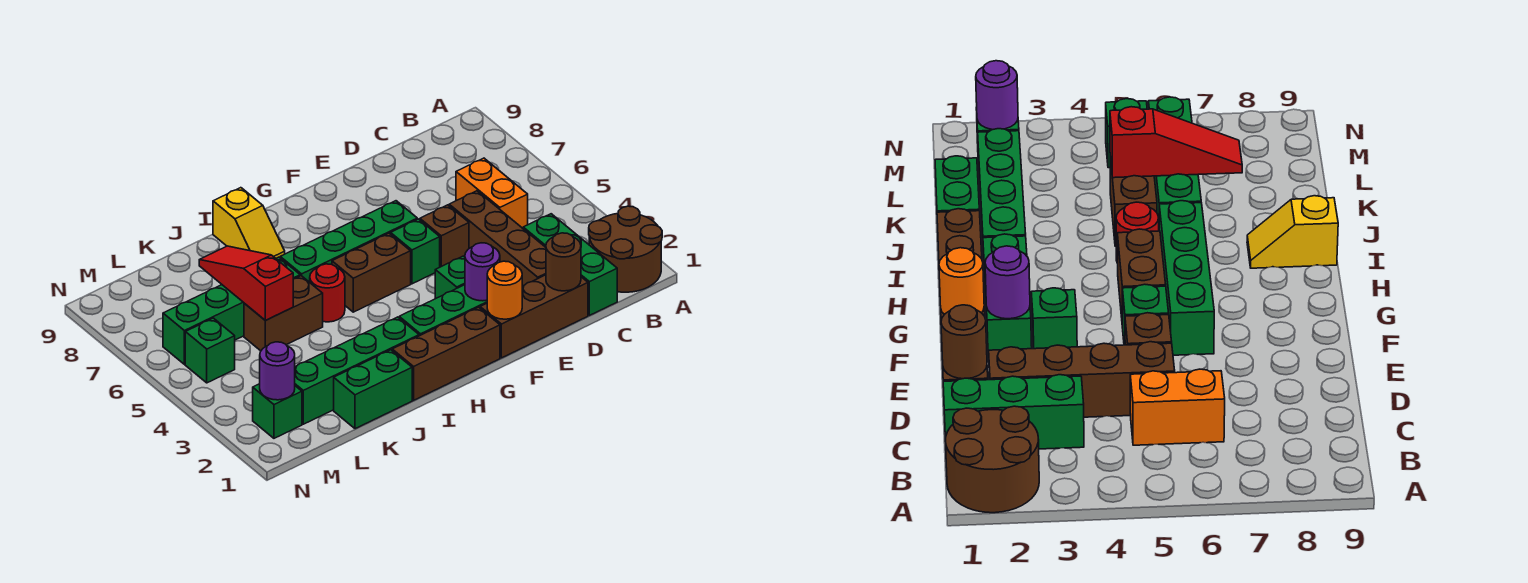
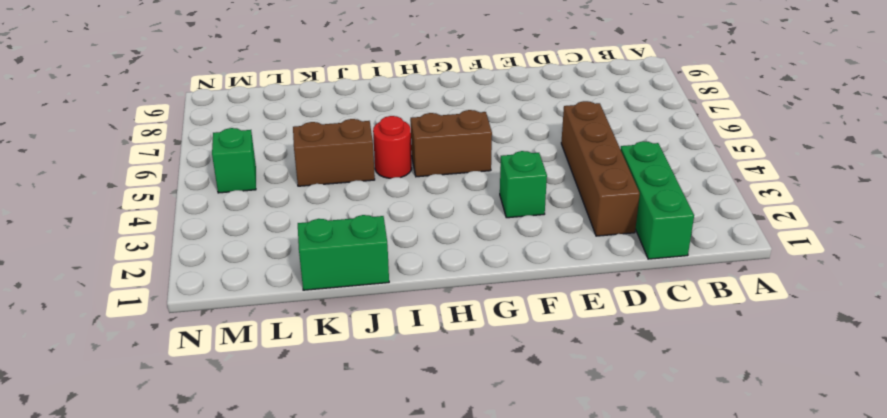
none -> brown round brick A1:B2 level 1
none -> orange brick C5:C6 level 1
none -> brown brick D1:F1 level 1

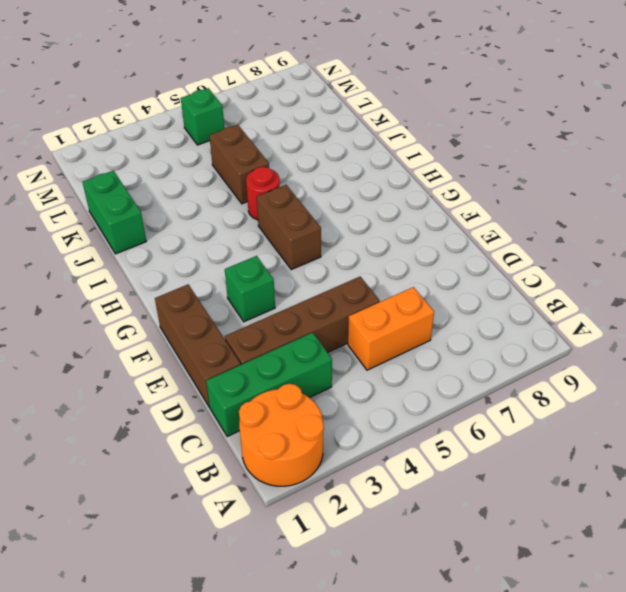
orange round brick A1:B2 level 1 -> brown round brick A1:B2 level 1
none -> brown brick E5 level 1
none -> green brick F2:H2 level 1
none -> green brick F5 level 1

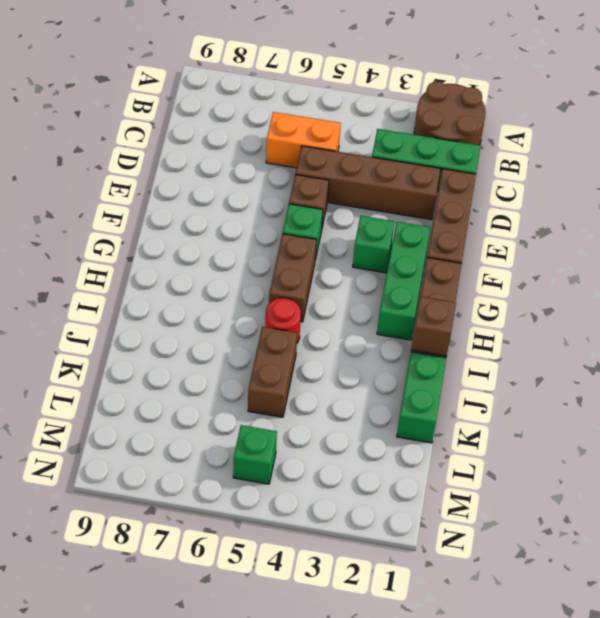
brown brick I1 level 2 -> none
none -> green brick F6:I6 level 1
none -> green brick I2:L2 level 1
none -> yellow slope I8:I9 level 1 top 9

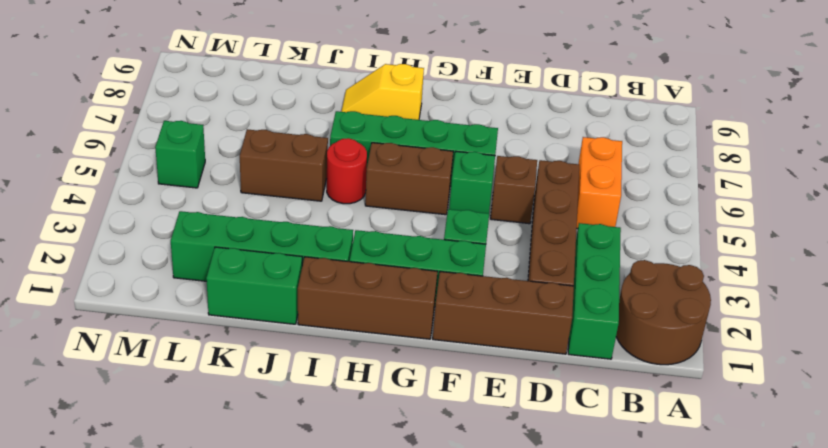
yellow slope H8:I8 level 1 top H -> yellow slope I8:I9 level 1 top 9
none -> green brick J6:M6 level 1
none -> green brick M2 level 1
none -> brown round brick D1 level 2

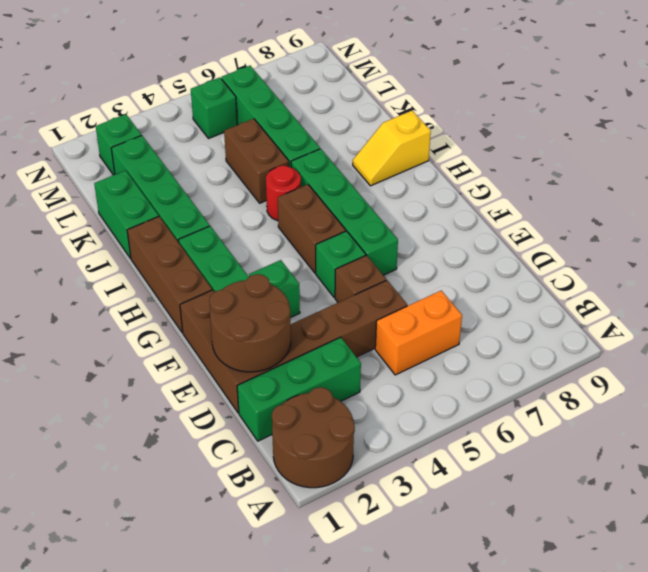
brown round brick D1:E2 level 2 -> brown round brick D1 level 2
none -> orange round brick F1 level 2
none -> purple round brick F2 level 2
none -> red slope K5:K7 level 2 top 5

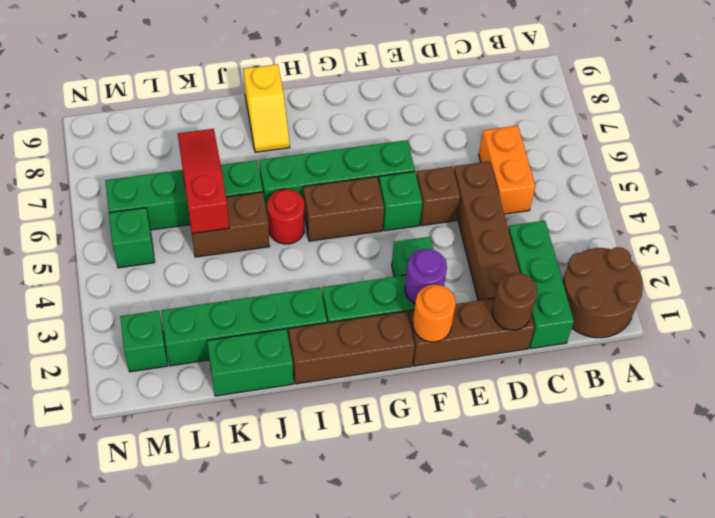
none -> purple round brick M2 level 2

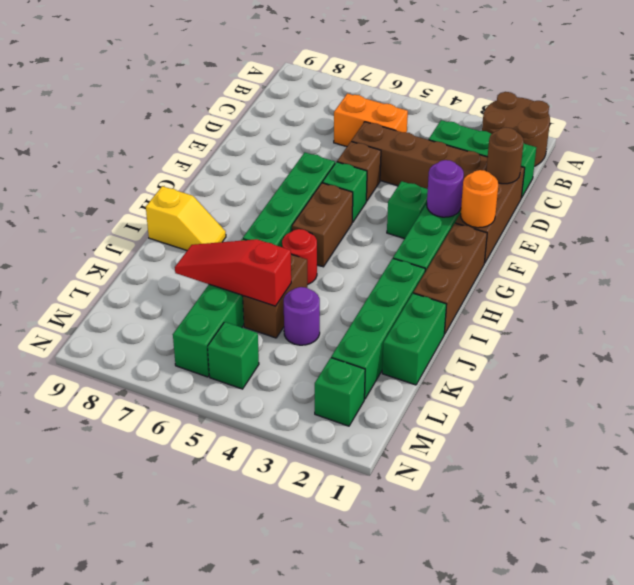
purple round brick K4 level 1 -> purple round brick M2 level 2

